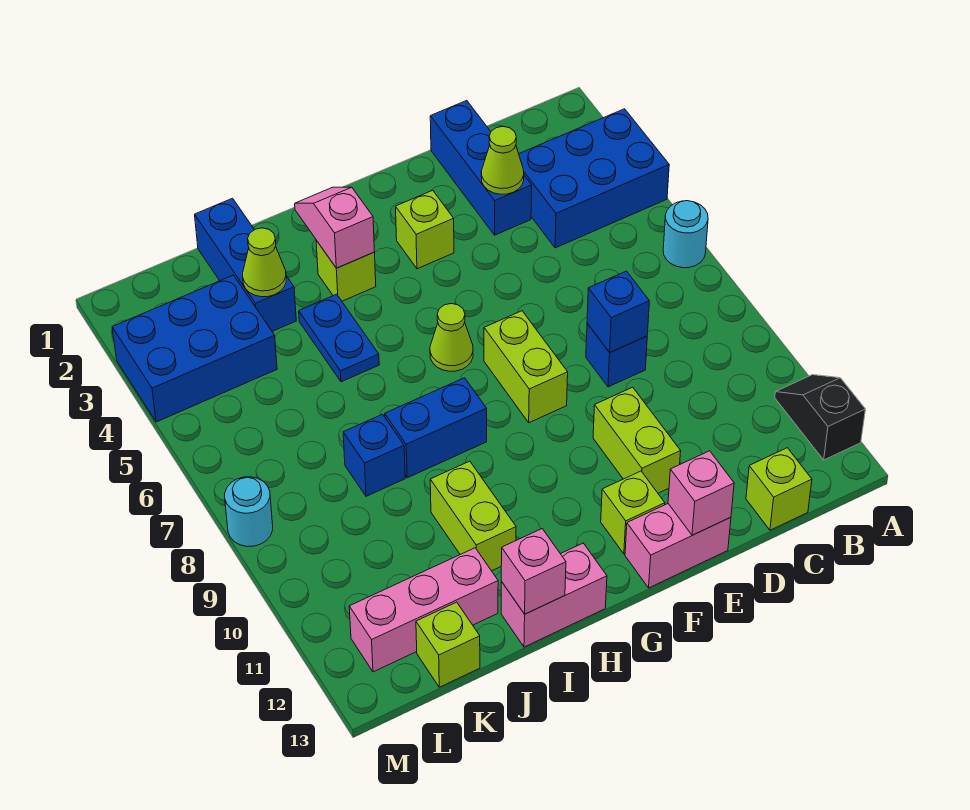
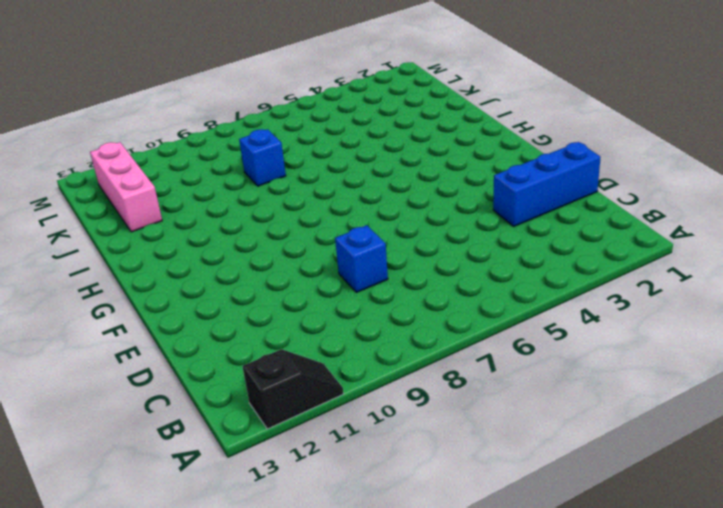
none -> blue brick A3:C4 level 1
none -> cyan round brick A6 level 1
none -> lime brick C13 level 1

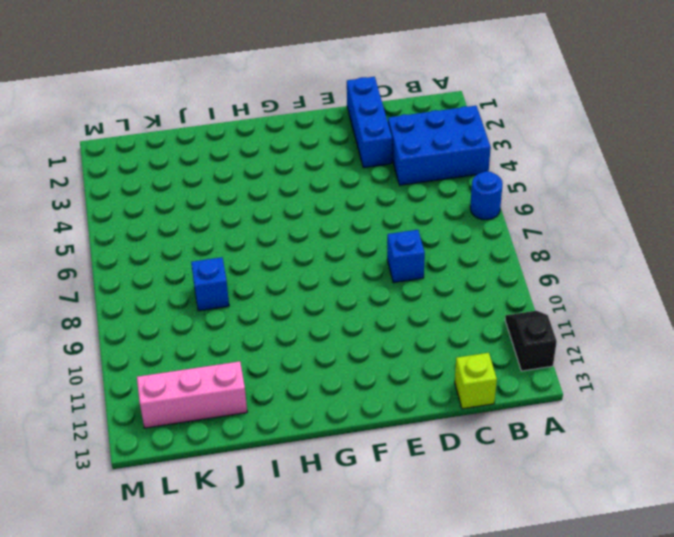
blue round brick A6 level 1 -> cyan round brick A6 level 1
none -> lime brick E10:E11 level 1
none -> pink brick E13:F13 level 1
none -> lime brick F3 level 1

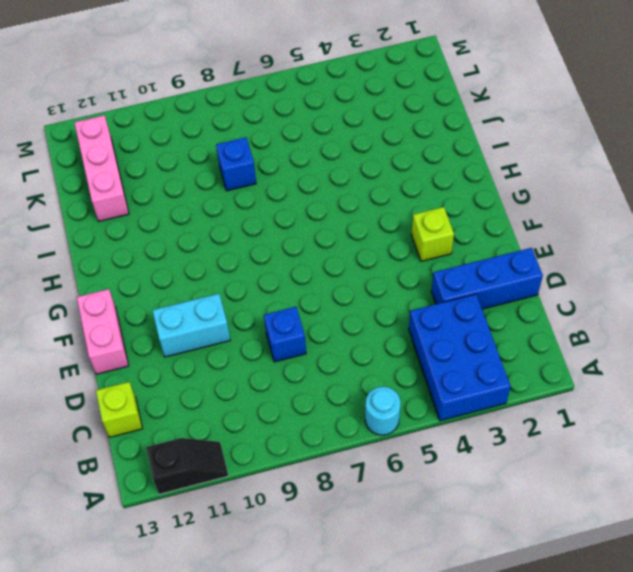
cyan brick E10:E11 level 1 -> lime brick E10:E11 level 1
none -> lime brick F7:F8 level 1
none -> lime brick F12 level 1
none -> lime cone G6 level 1

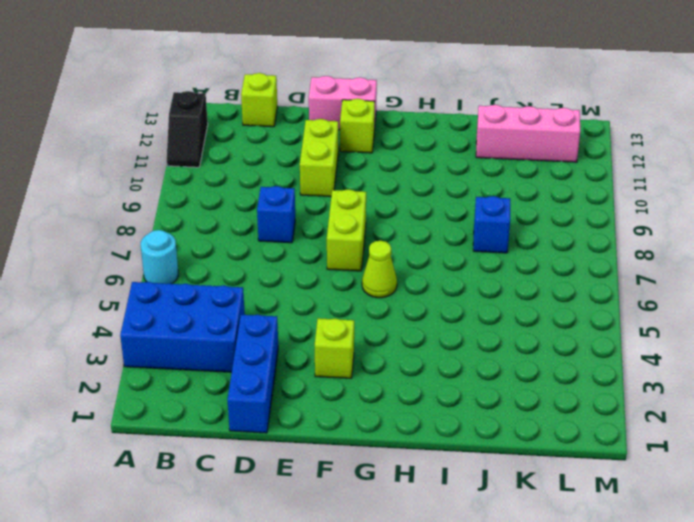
none -> lime brick H3 level 1
none -> blue brick H8:I8 level 1
none -> pink brick H13:I13 level 1

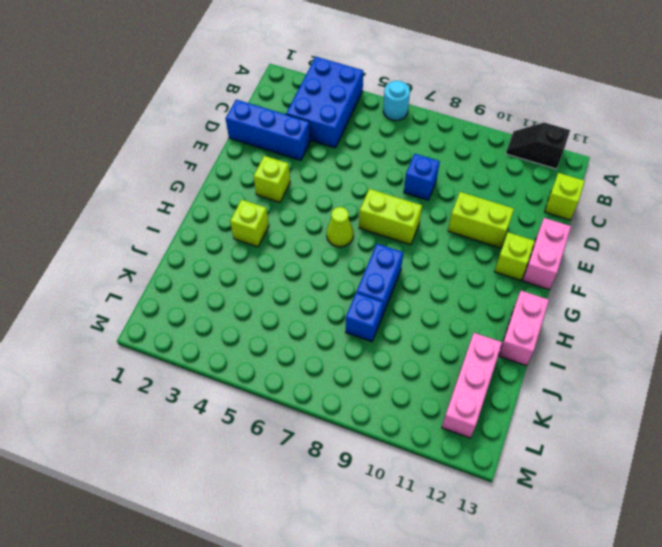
none -> blue plate I4:I5 level 1
none -> lime brick I10:I11 level 1
none -> blue brick J1:J3 level 1

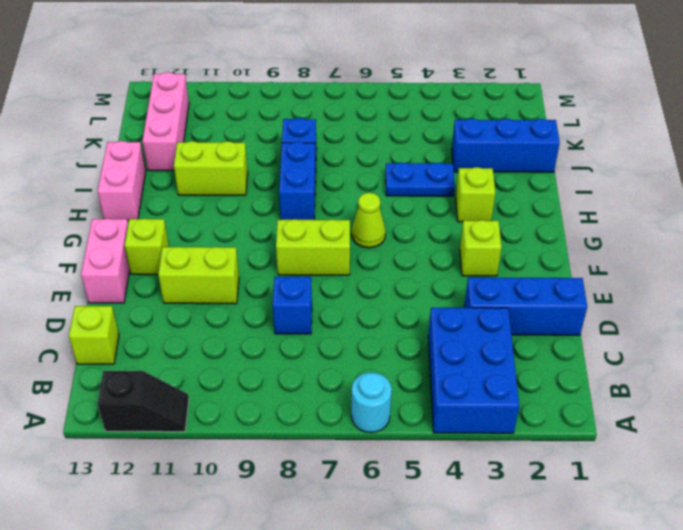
none -> blue brick K3:M4 level 1
none -> lime brick K13 level 1
none -> cyan round brick M8 level 1

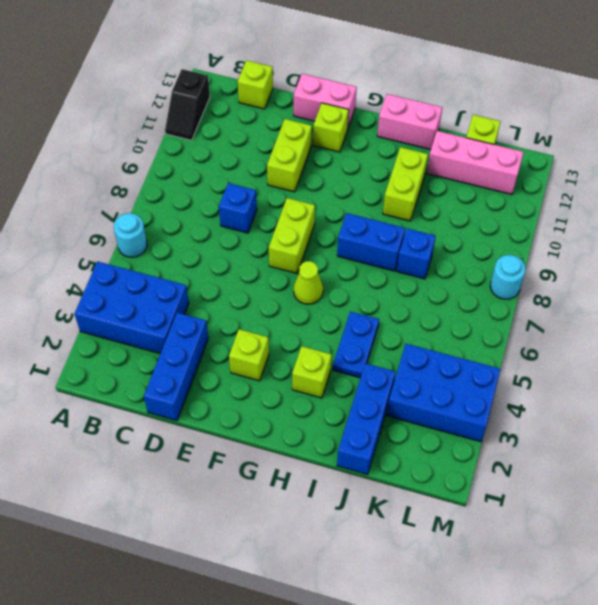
none -> lime cone D3 level 2
none -> blue brick D8 level 2
none -> pink brick E13 level 2

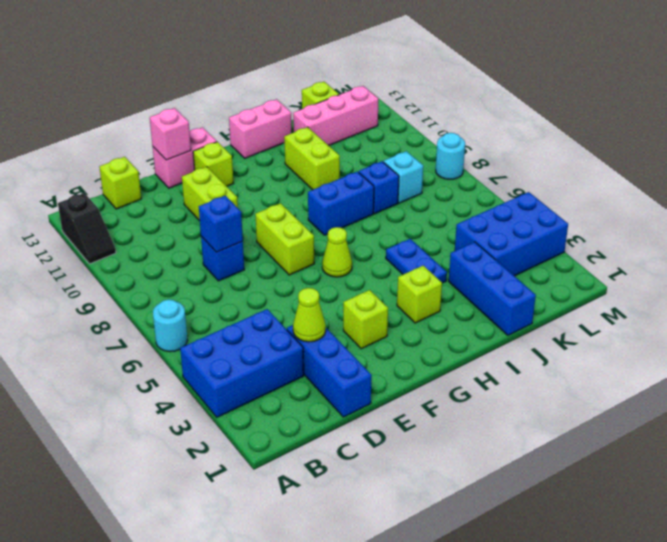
cyan brick K8 level 1 -> none
none -> pink slope H2:H3 level 2 top 3
none -> pink brick I13 level 2
none -> lime cone J3 level 2

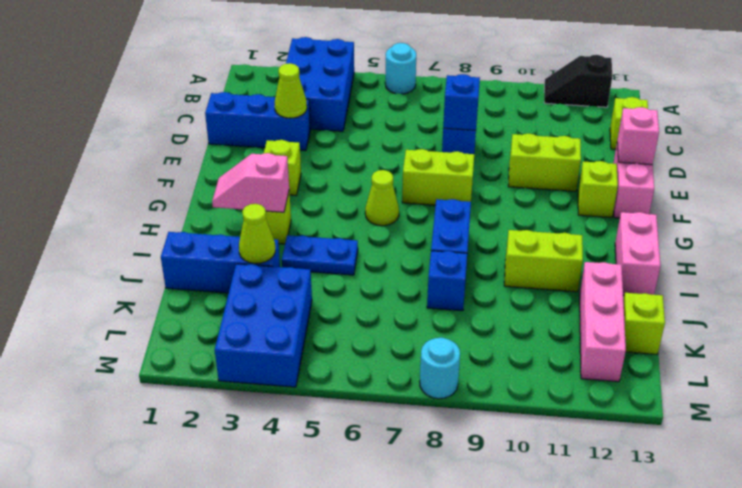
none -> pink brick I13 level 2

